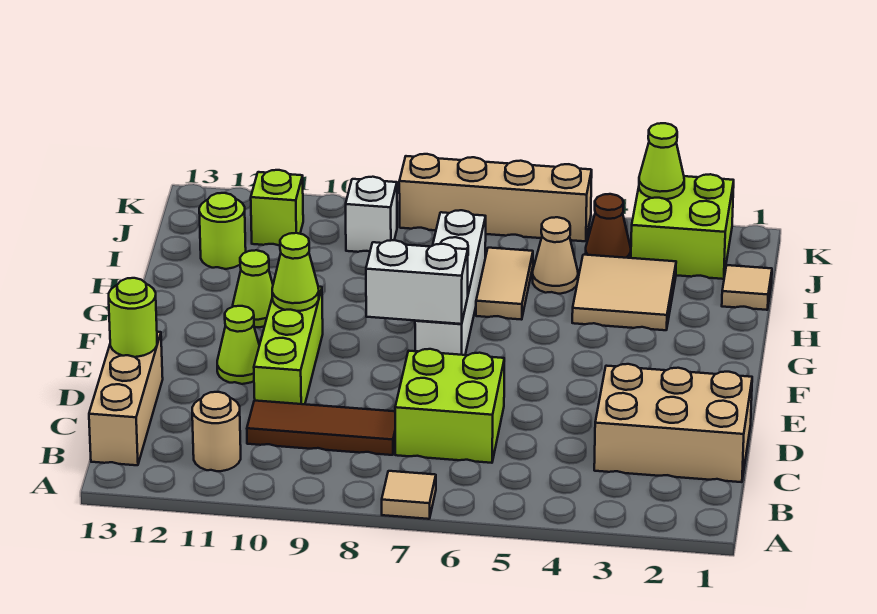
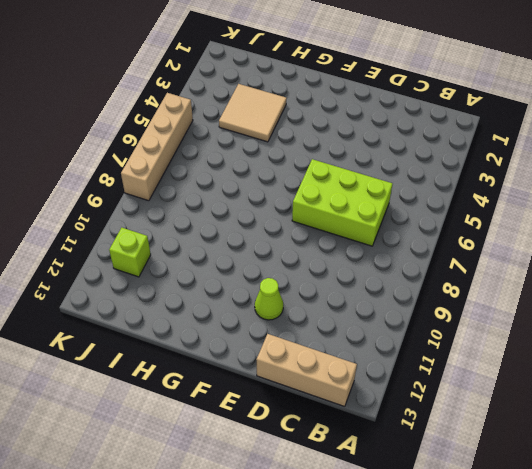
lime brick C6:E7 level 1 -> lime brick C6:D7 level 1
none -> tan tile A7 level 1
none -> tan round brick B11 level 1
none -> tan brick C1:D3 level 1

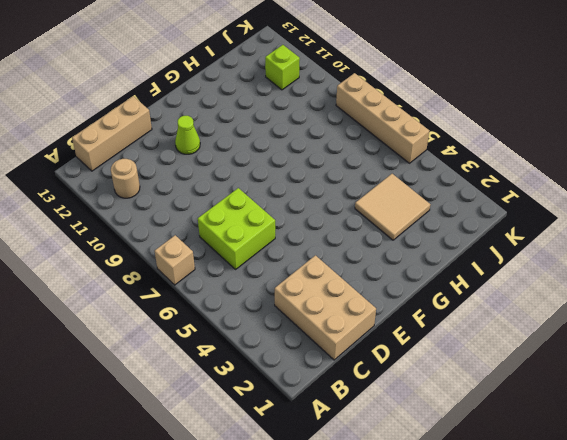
tan brick A7 level 1 -> tan tile A7 level 1
none -> brown tile C8:C10 level 1
none -> lime brick D10:F10 level 1
none -> white brick F7:I7 level 1

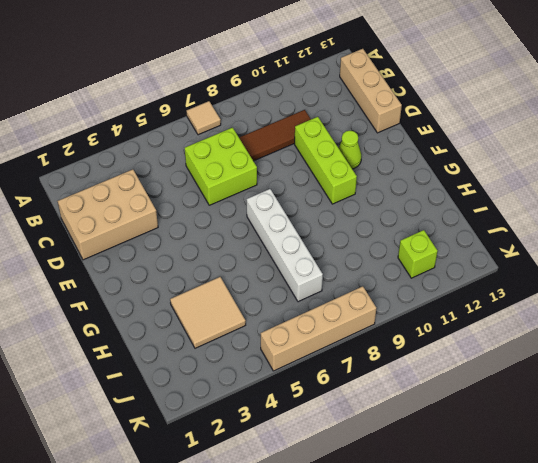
none -> tan round brick B11 level 1
none -> lime cone G11 level 1
none -> tan tile H6:I6 level 1

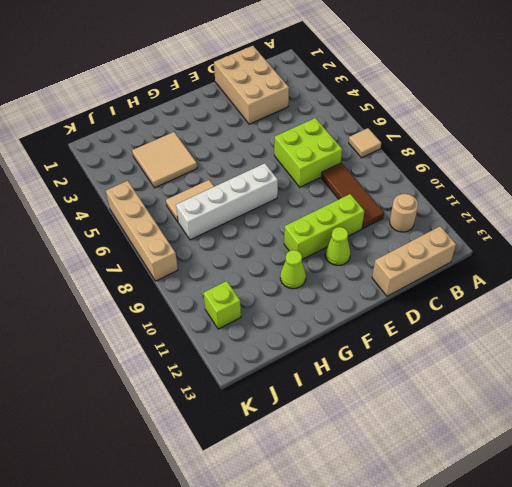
none -> tan tile I1 level 1
none -> tan cone I5 level 1
none -> lime round brick I12 level 1

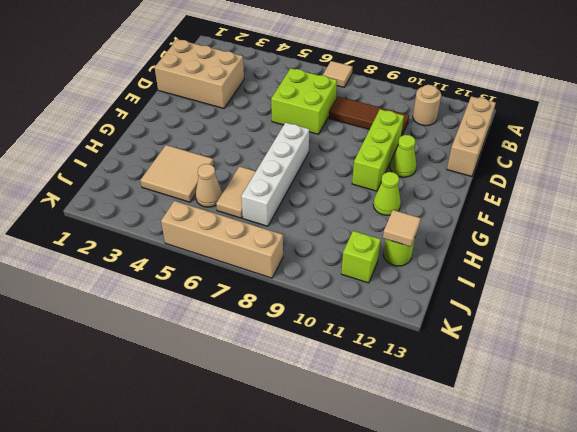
tan tile I12 level 2 -> tan tile I1 level 1
none -> lime brick J2:K3 level 1
none -> brown cone J4 level 1
none -> white brick J9 level 1

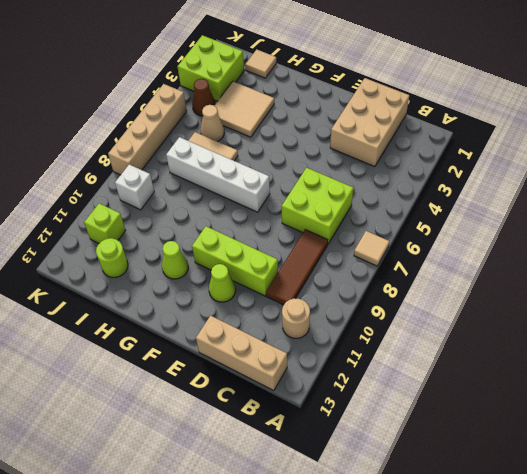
none -> lime round brick D13 level 2
none -> white brick F7:F8 level 2
none -> lime cone F10 level 2

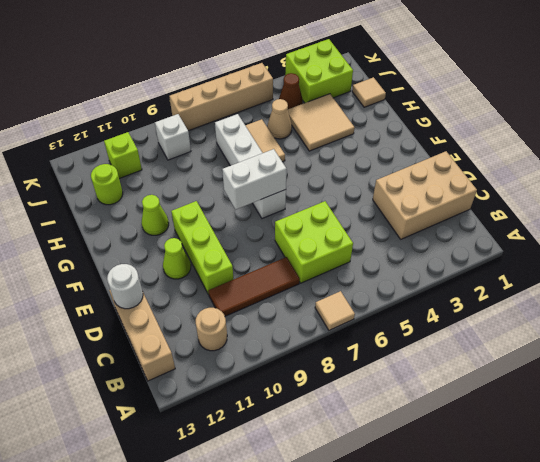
white round brick D13 level 2 -> lime round brick D13 level 2
none -> lime cone F10 level 2
none -> lime cone K3 level 2

